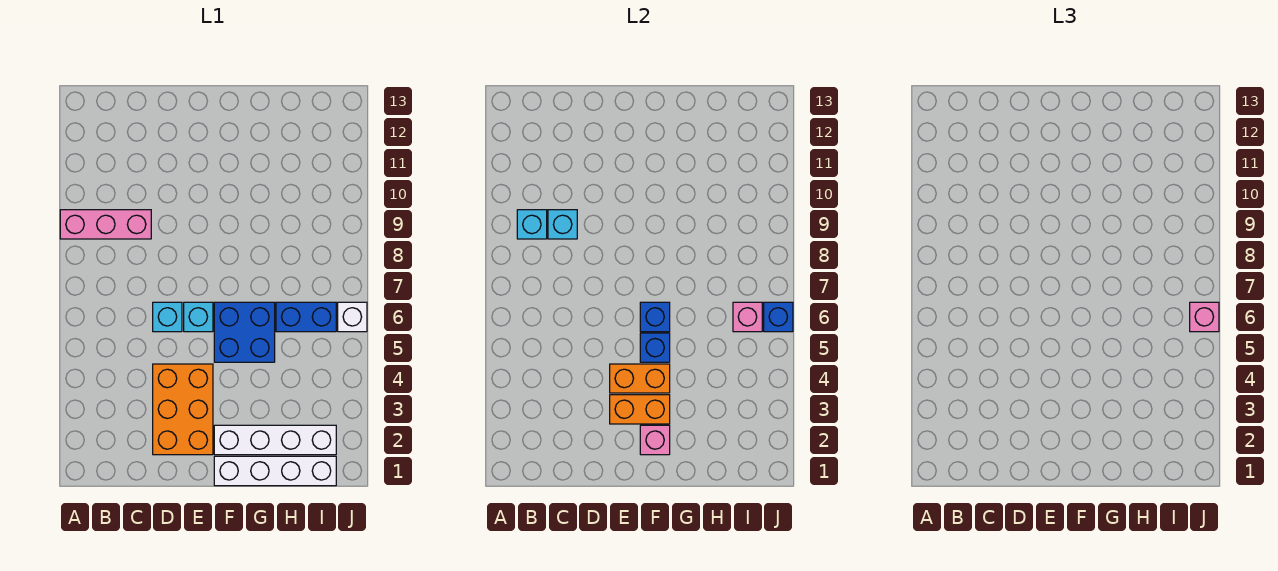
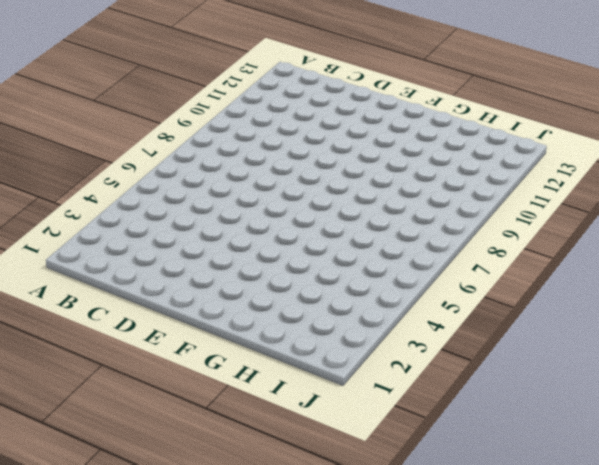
none -> pink brick A9:C9 level 1
none -> orange brick D2:E4 level 1
none -> cyan brick D6 level 1

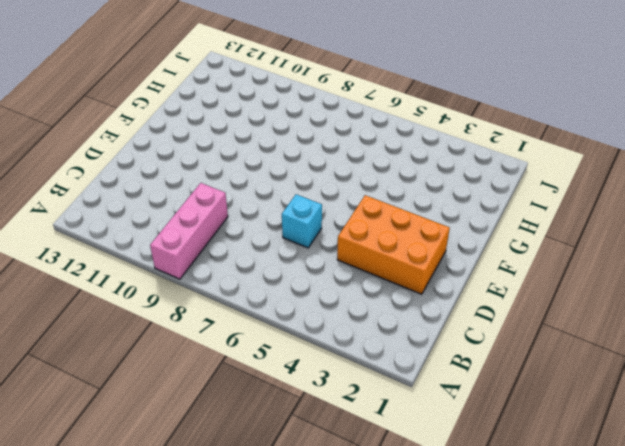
none -> cyan brick E6 level 1
none -> white brick F1:I1 level 1
none -> white brick F2:I2 level 1

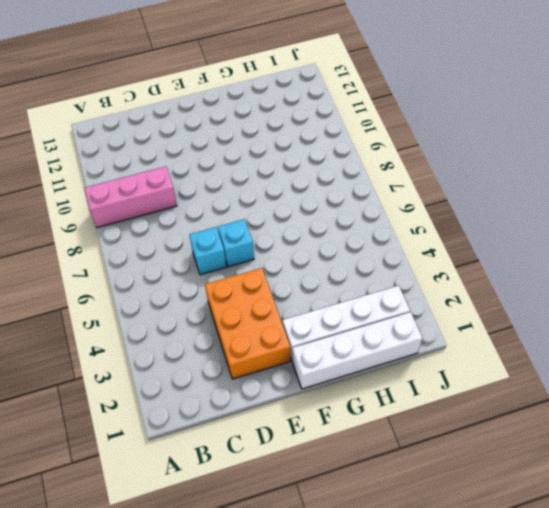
none -> blue brick F5:G6 level 1
none -> blue brick H6:I6 level 1
none -> white brick J6 level 1

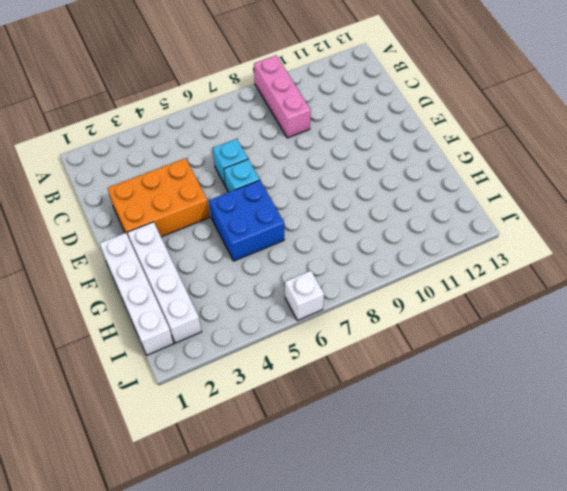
none -> blue brick H6:I6 level 1
none -> cyan brick B9 level 2
none -> cyan brick C9 level 2

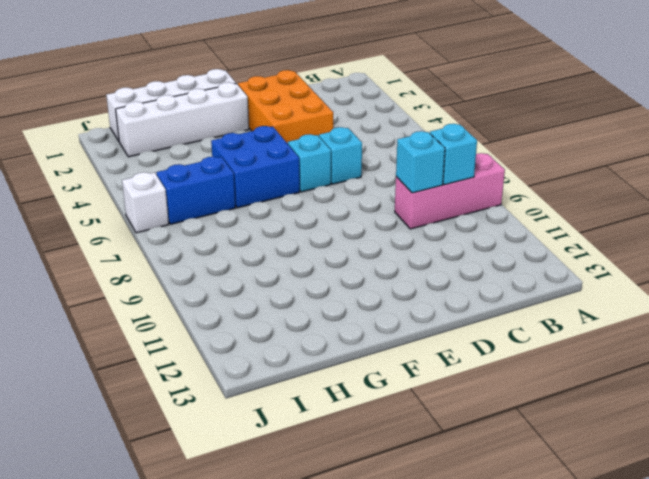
none -> orange brick E3:F3 level 2
none -> orange brick E4:F4 level 2
none -> pink brick F2 level 2

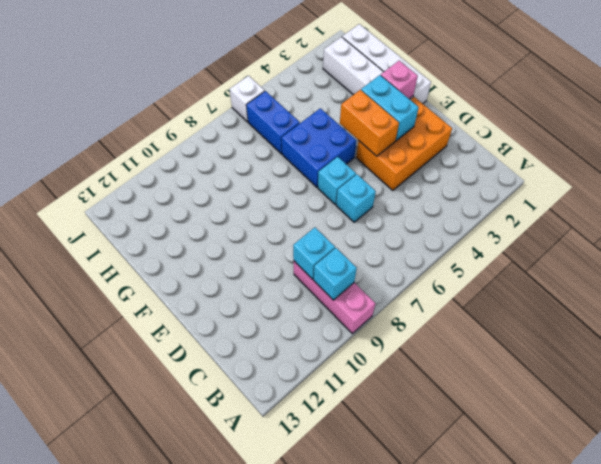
cyan brick E3:F3 level 2 -> orange brick E3:F3 level 2
none -> blue brick F5 level 2
none -> blue brick F6 level 2
none -> pink brick I6 level 2

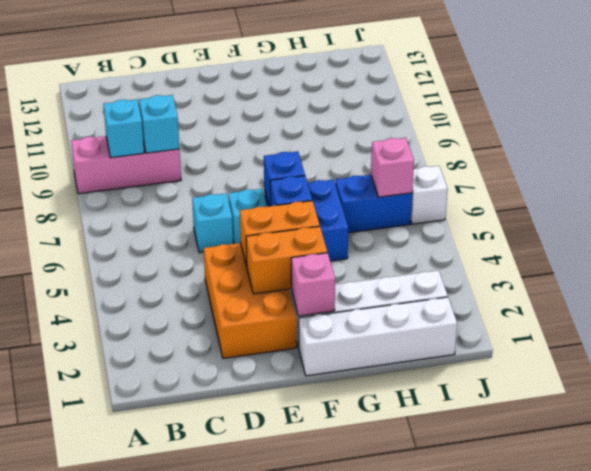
none -> blue brick J6 level 2
none -> pink brick J6 level 3

